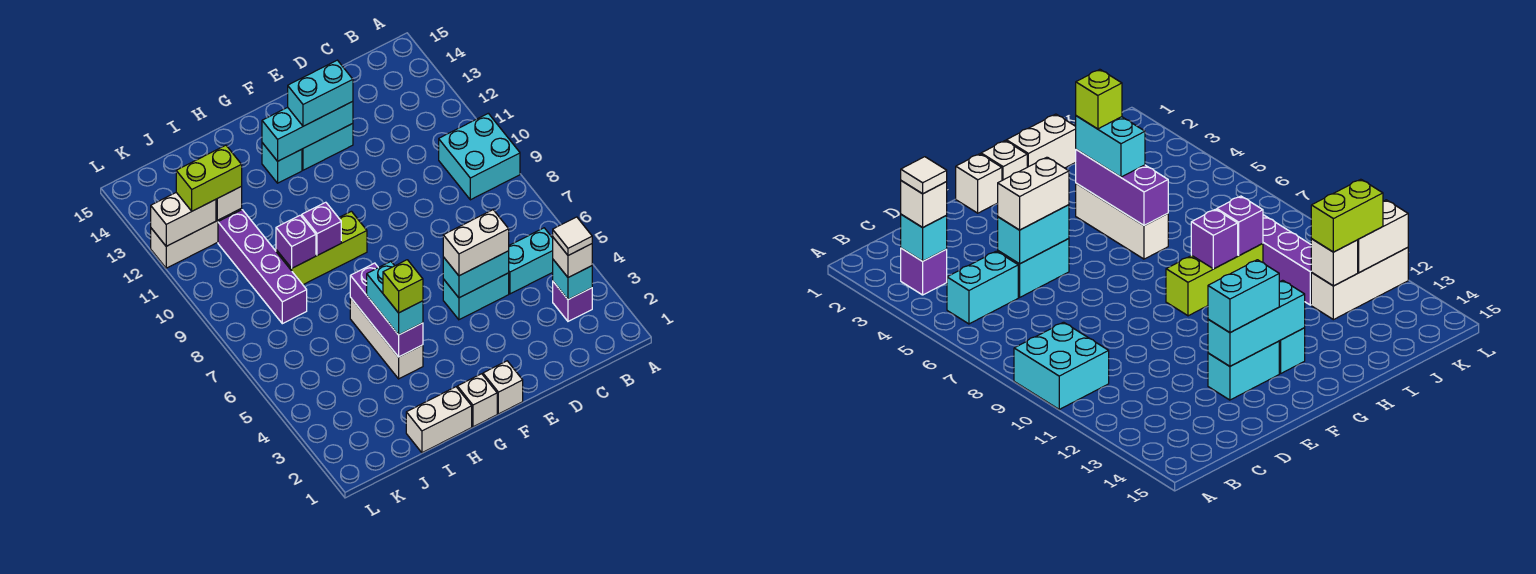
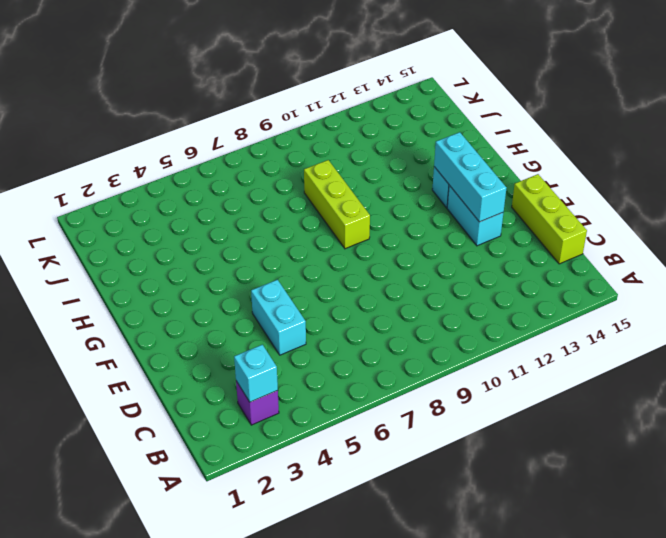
lime brick C15:E15 level 1 -> none
none -> cyan brick A9:B10 level 1
none -> cyan brick B5:C5 level 1
none -> white brick F1 level 1

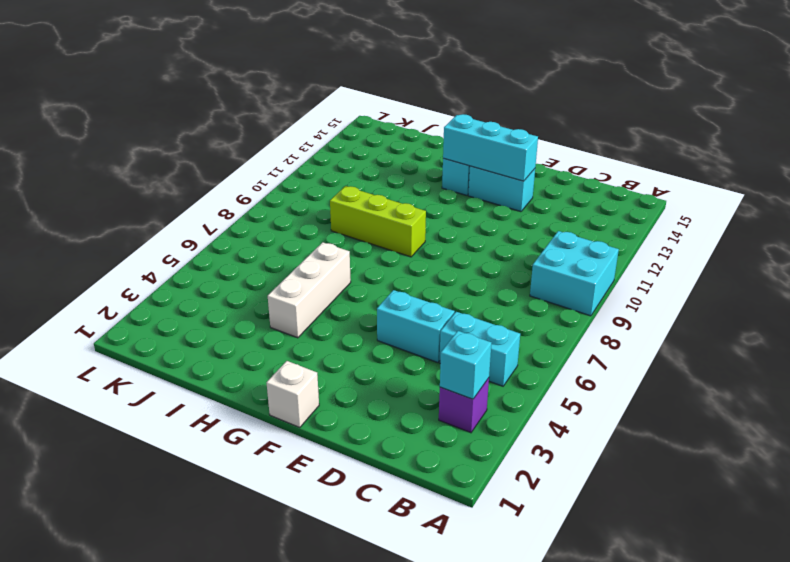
none -> white brick G1 level 1
none -> white brick H1:I1 level 1
none -> purple brick J8:J11 level 1

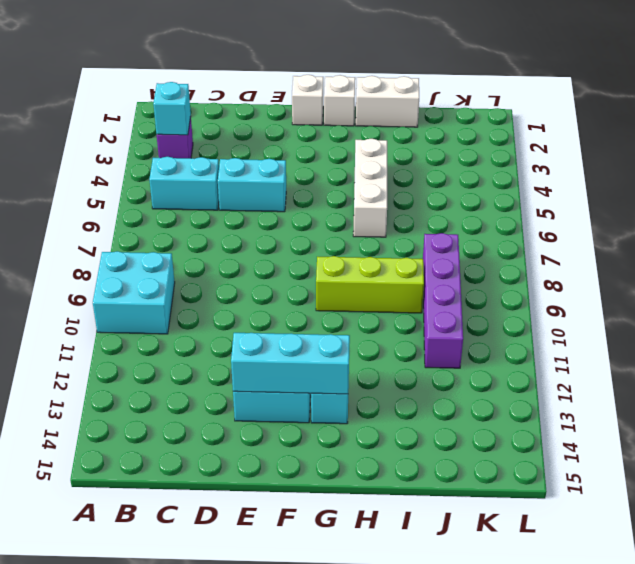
none -> white brick J12:L12 level 1
none -> cyan brick D5:E5 level 2
none -> purple brick H4:H6 level 2

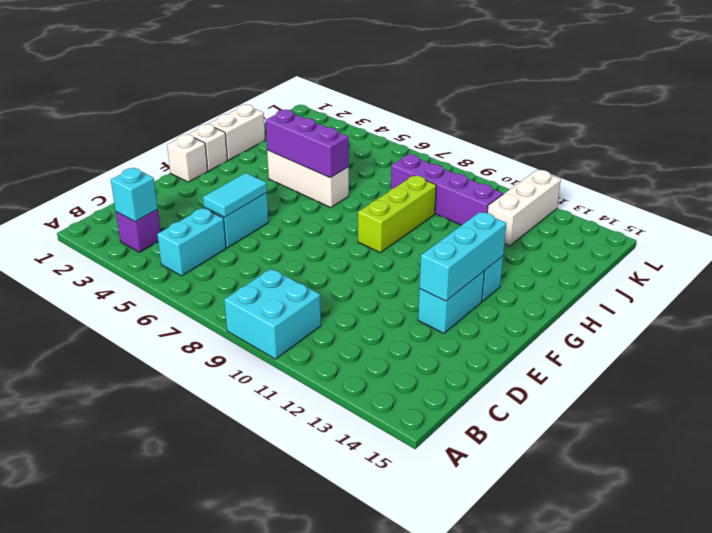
cyan tile D5:E5 level 2 -> cyan brick D5:E5 level 2
none -> purple brick H9 level 2
none -> purple brick I9 level 2
none -> white brick J12 level 2

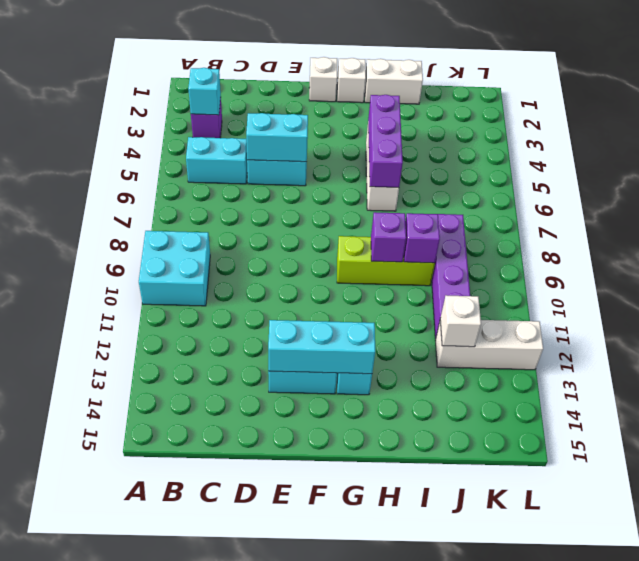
none -> white brick K12:L12 level 2
none -> white brick B3 level 3
none -> white brick D5:E5 level 3

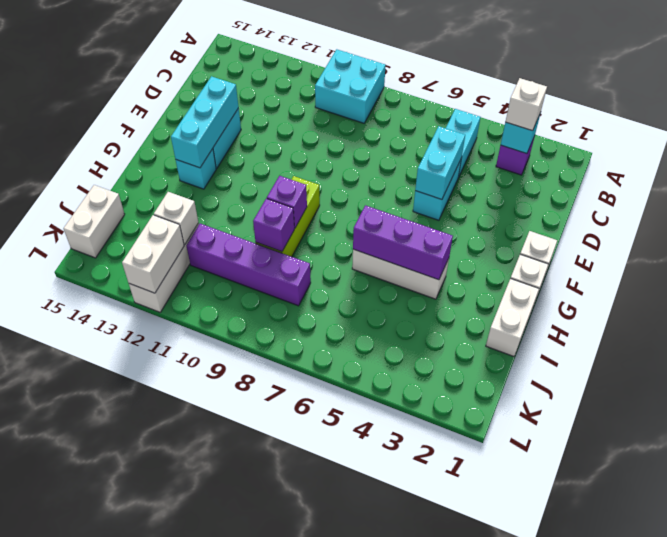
white brick J15:K15 level 1 -> white brick D5:E5 level 3
none -> cyan brick E13:F13 level 3
none -> cyan brick H4:H5 level 3
none -> lime brick J12:K12 level 3

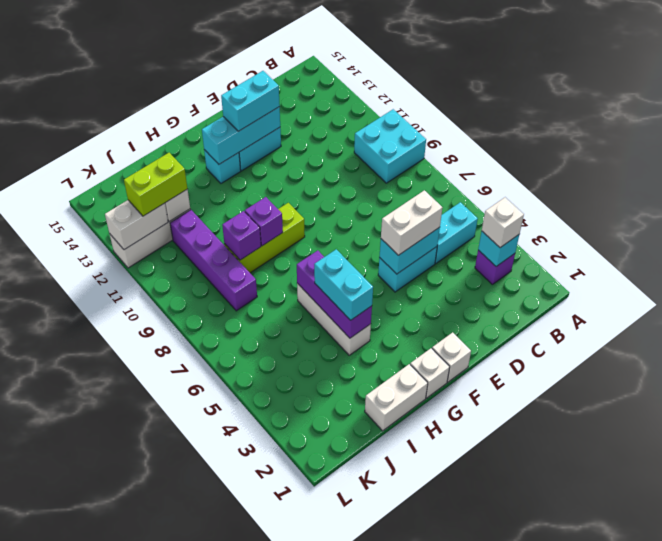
none -> white tile B3 level 4
none -> lime brick H4 level 4

